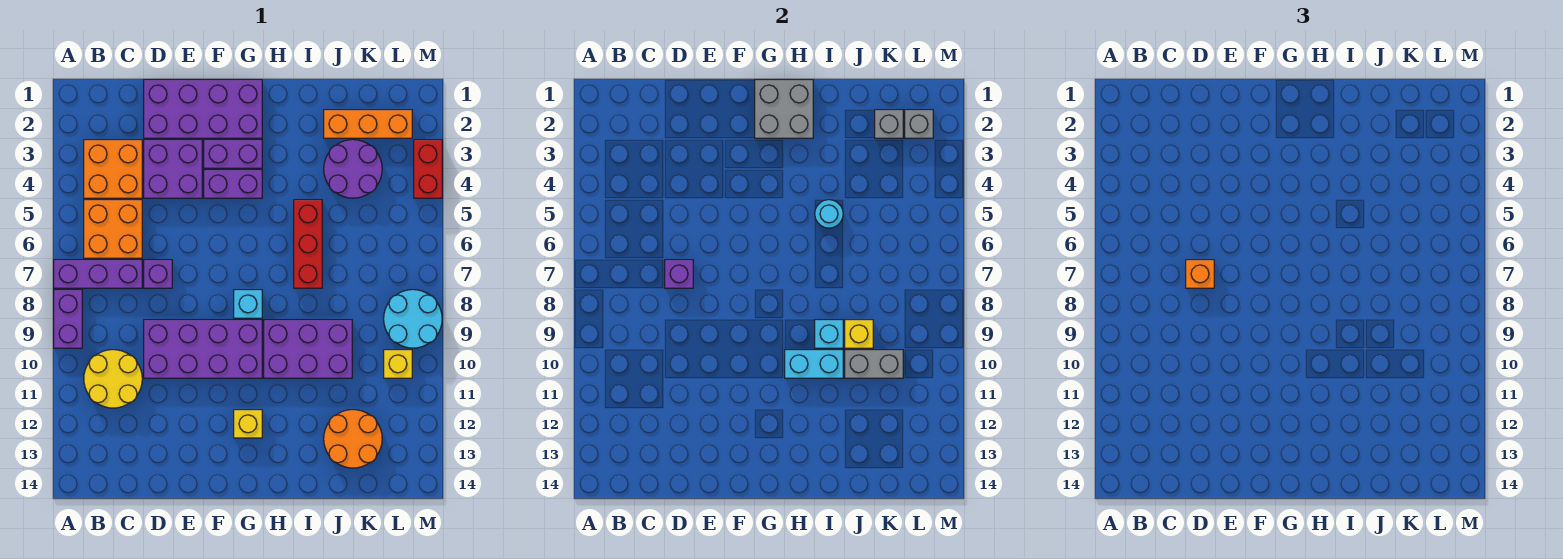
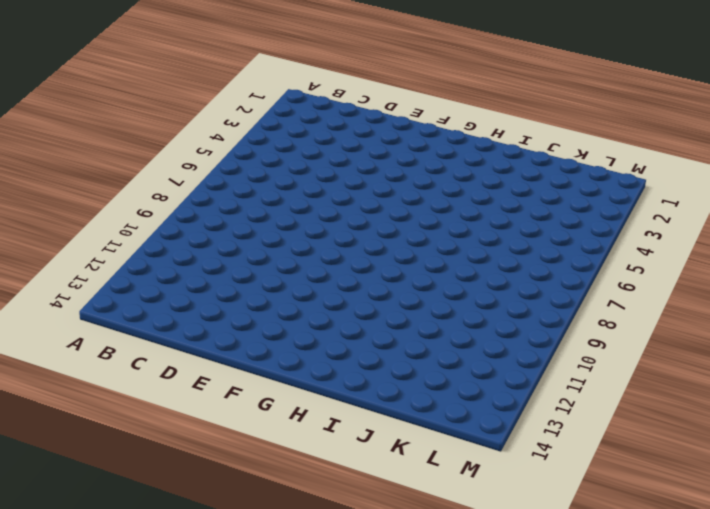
none -> purple brick A7:C7 level 1
none -> purple brick A8:A9 level 1
none -> orange brick B3:C4 level 1
none -> orange brick B5:C6 level 1

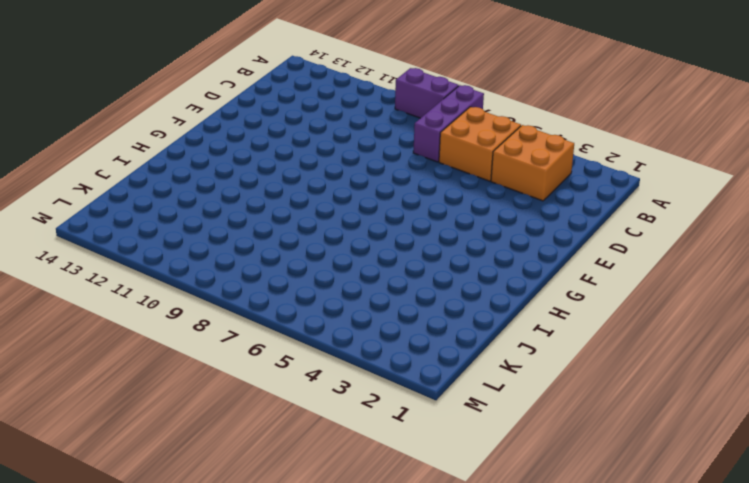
none -> yellow round brick B10:C11 level 1
none -> purple brick D1:G2 level 1
none -> purple brick D3:E4 level 1
none -> purple brick D7 level 1

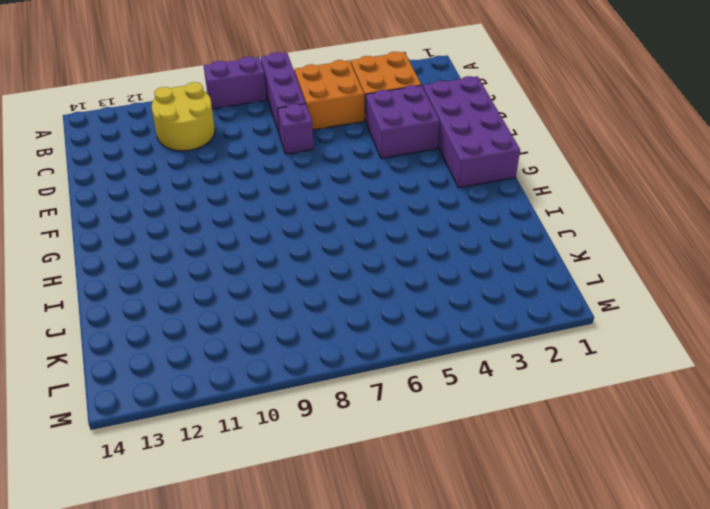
none -> purple brick D9:G10 level 1
none -> purple brick F3:G3 level 1
none -> purple brick F4:G4 level 1
none -> cyan brick G8 level 1

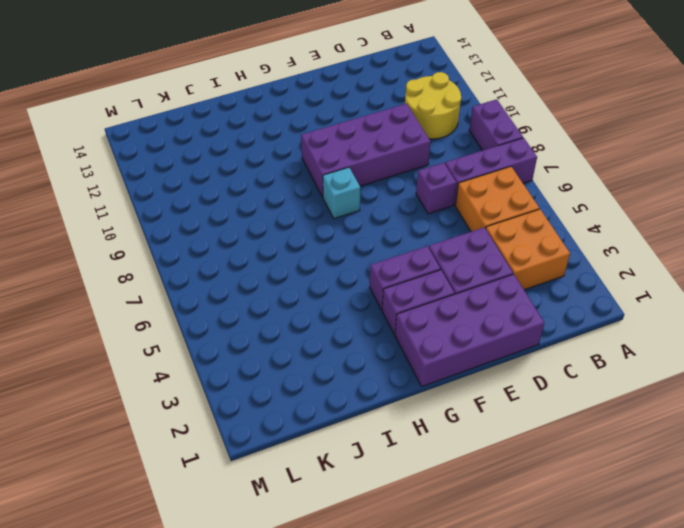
none -> yellow brick G12 level 1
none -> purple brick H9:J10 level 1
none -> red brick I5:I7 level 1
none -> orange brick J2:L2 level 1

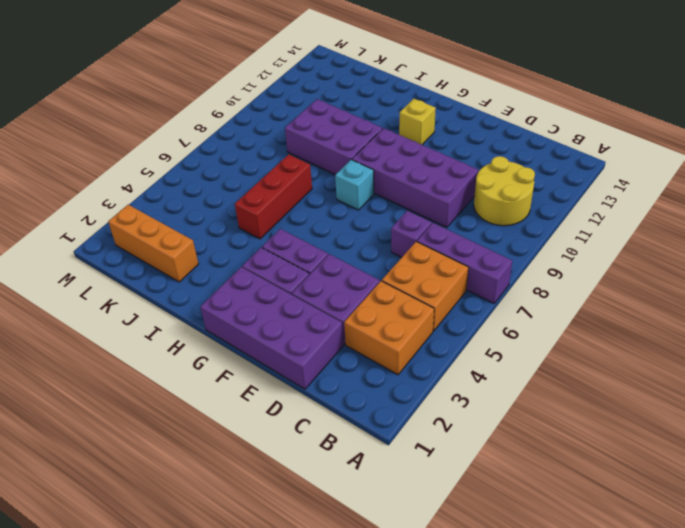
none -> purple brick A8:A9 level 1
none -> purple round brick J3:K4 level 1
none -> orange round brick J12:K13 level 1
none -> cyan round brick L8:M9 level 1

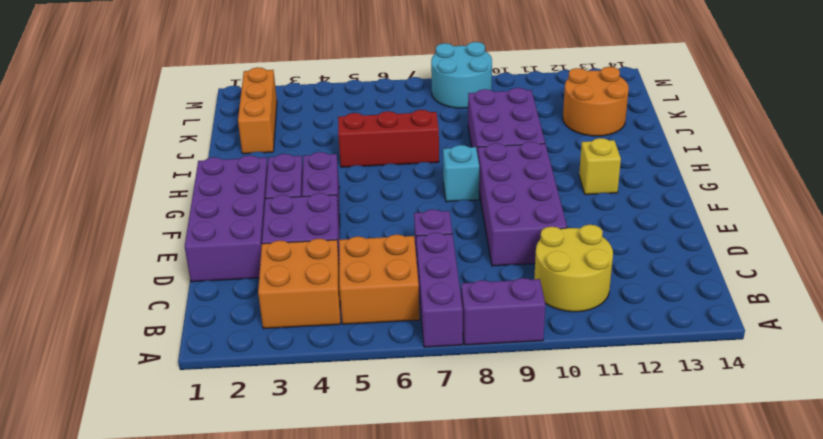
none -> purple round brick J3:K4 level 1
none -> yellow brick L10 level 1
none -> red brick M3:M4 level 1
none -> purple brick D7 level 2

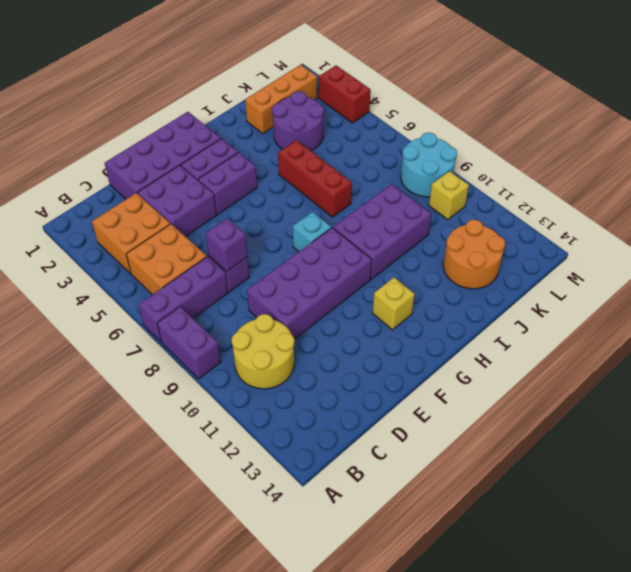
none -> grey brick G1:H2 level 2
none -> cyan brick H10:I10 level 2
none -> cyan round brick I5 level 2
none -> cyan brick I9 level 2

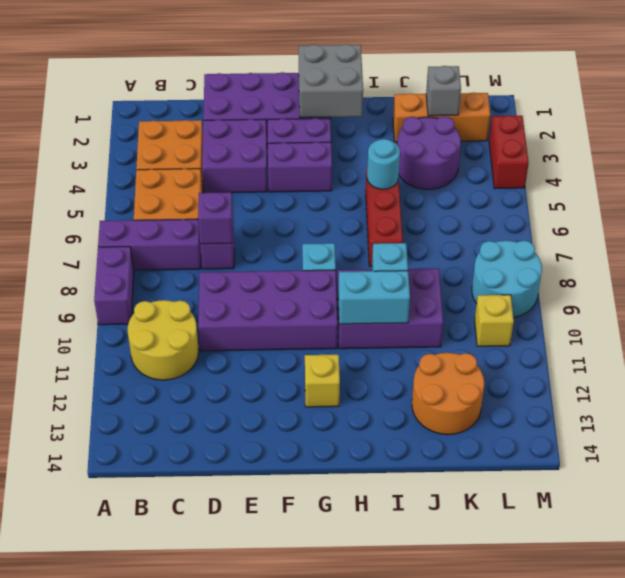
none -> yellow brick J9 level 2
none -> grey brick J10:K10 level 2
none -> grey brick L2 level 2
none -> orange brick D7 level 3

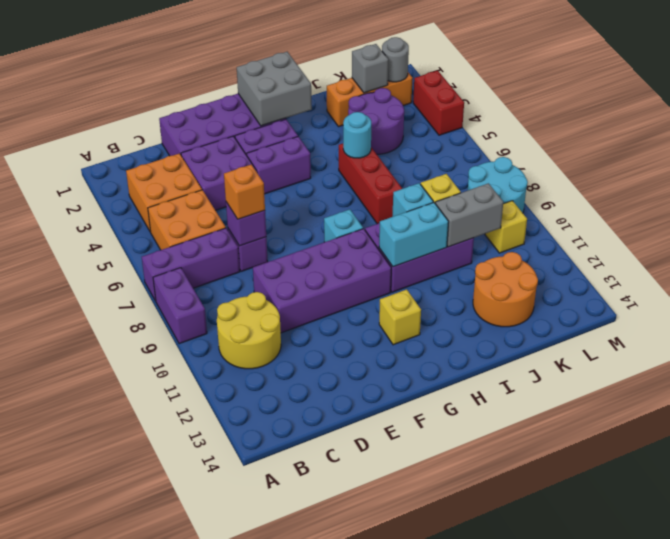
grey round brick L2 level 2 -> grey brick L2 level 2

